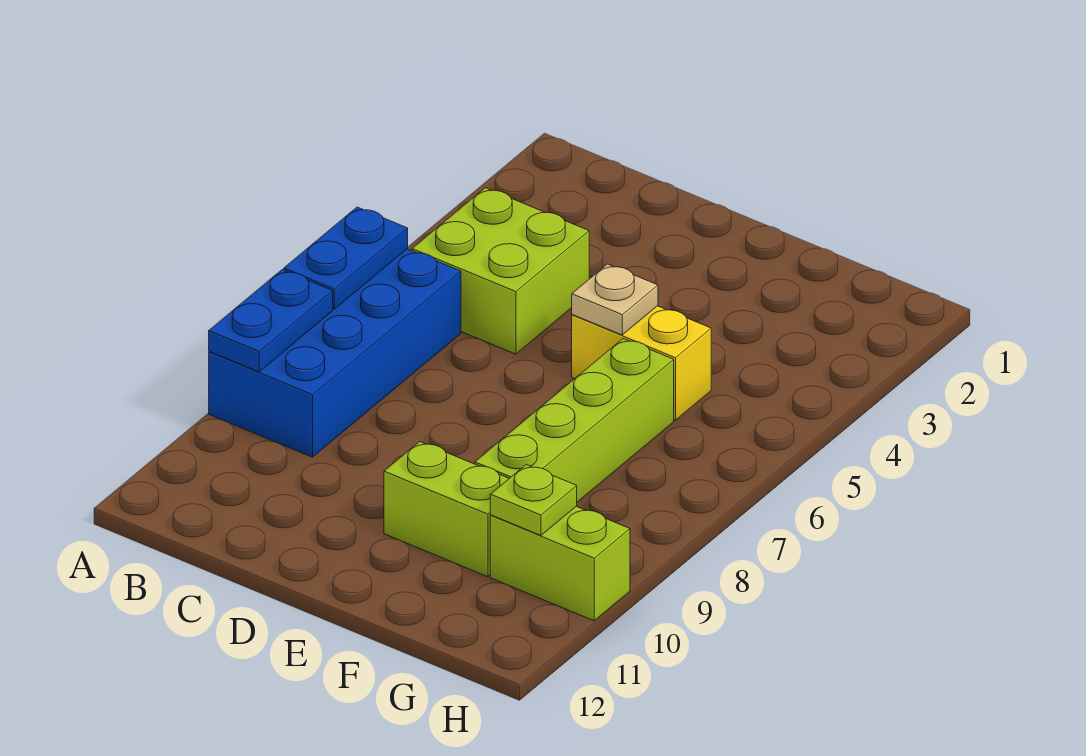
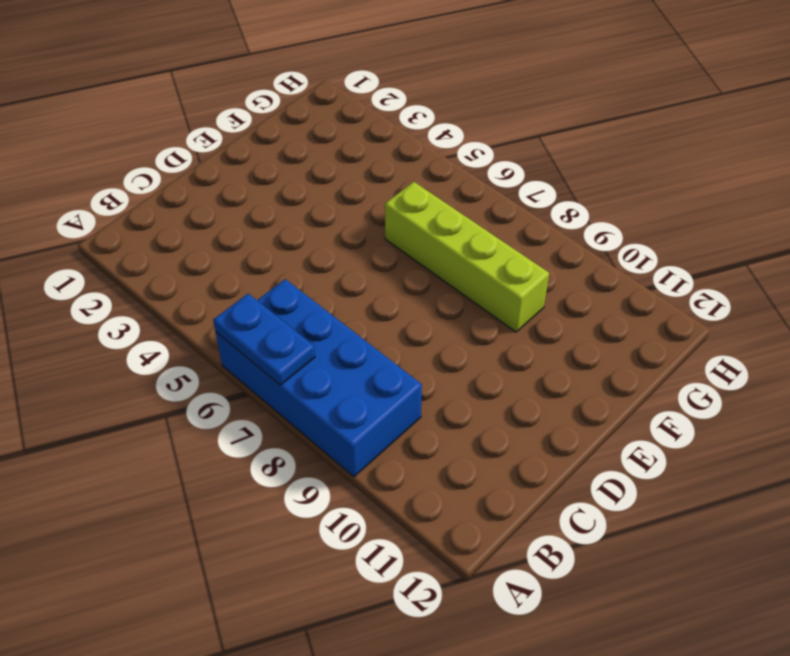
none -> lime brick B4:C5 level 1
none -> yellow brick E5:F5 level 1

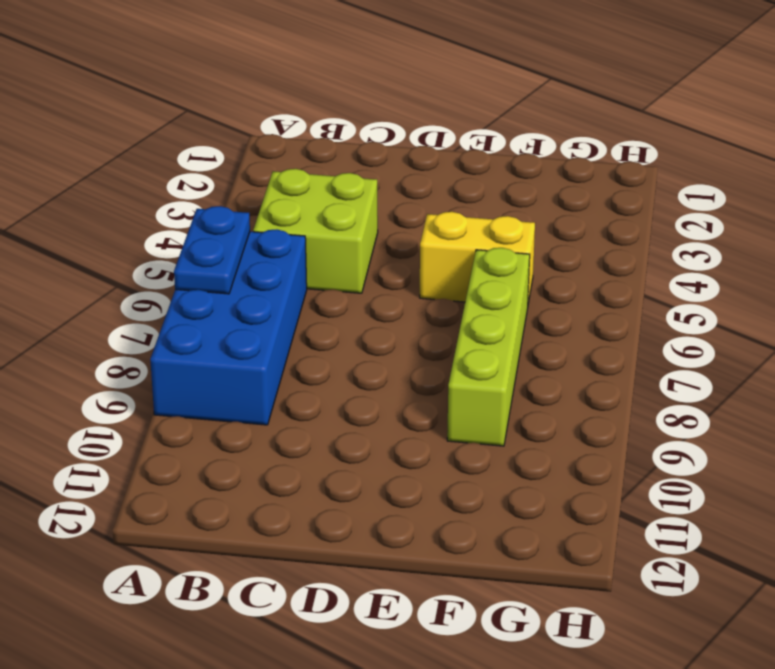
none -> lime brick E10:F10 level 1
none -> lime brick G10:H10 level 1

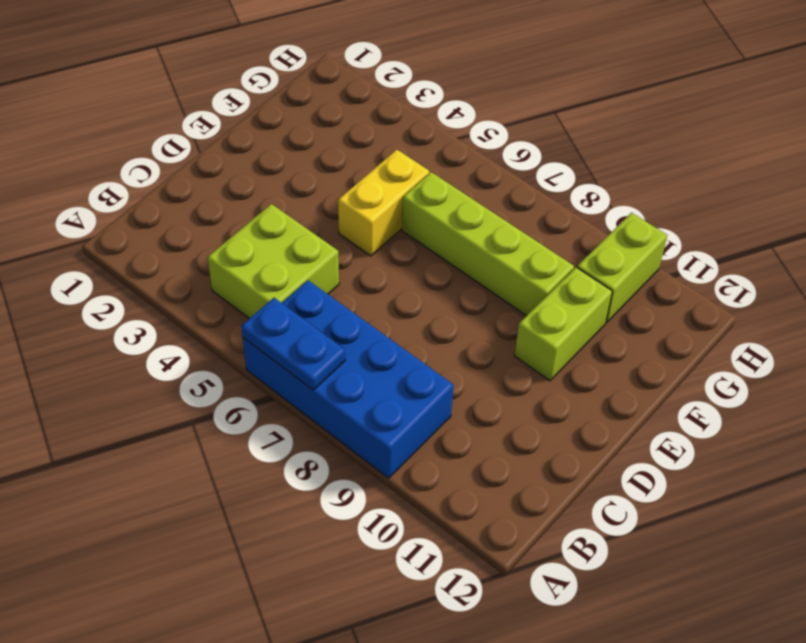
none -> blue plate A8:A9 level 2
none -> tan plate E5 level 2

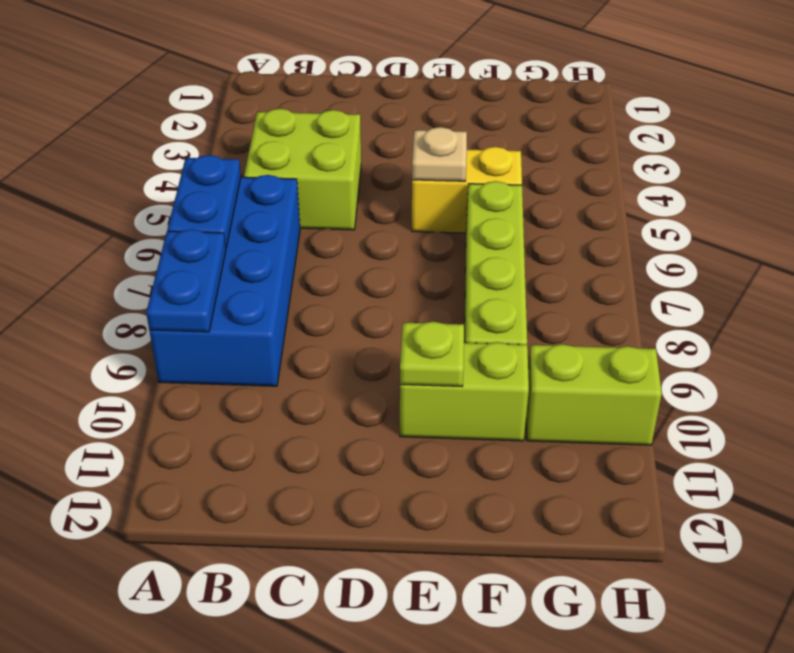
lime plate E10 level 2 -> lime plate G10 level 2

